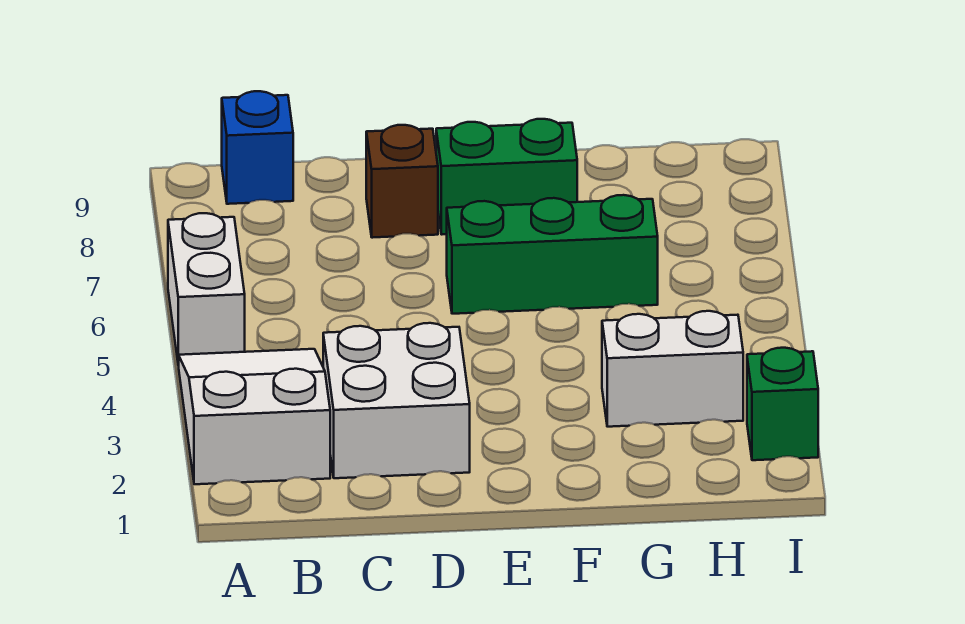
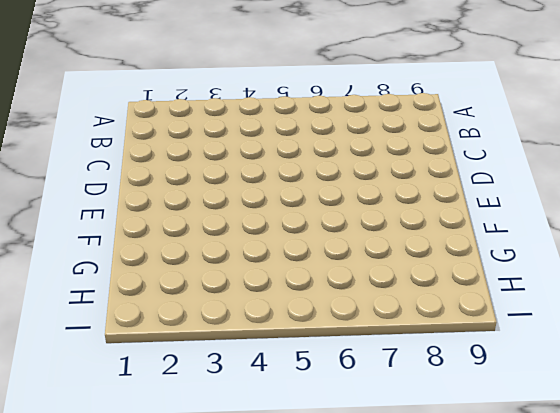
none -> white slope A2:B4 level 1 top 2
none -> white brick A5:A6 level 1

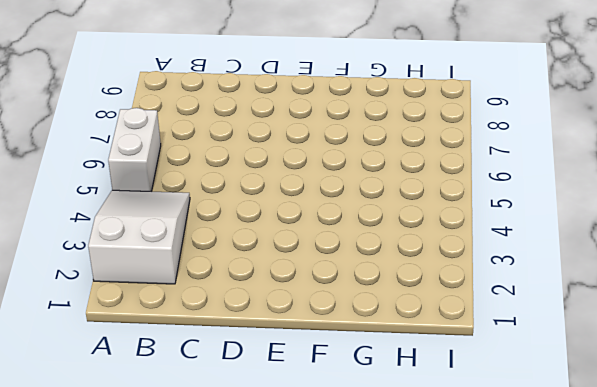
none -> blue brick B9 level 1
none -> white brick C2:D3 level 1

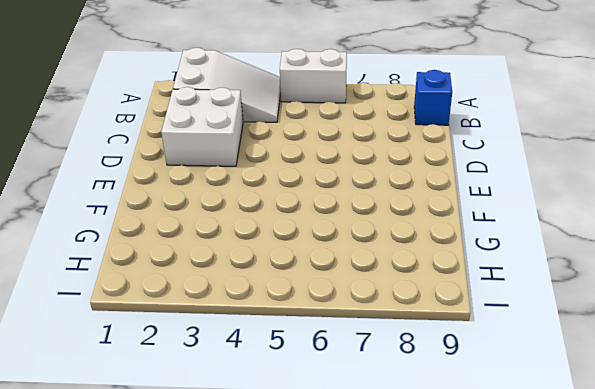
none -> brown brick D8 level 1
none -> green brick E6:G6 level 1

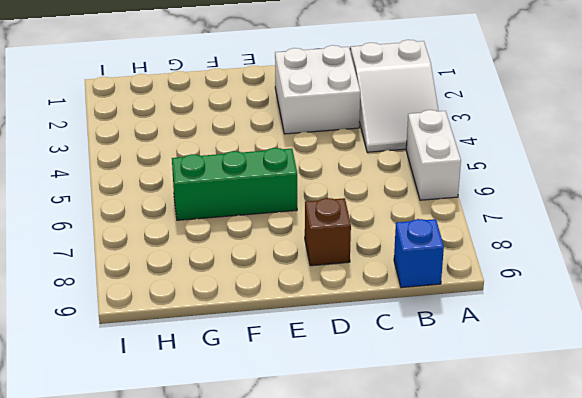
none -> green brick E8:F8 level 1
none -> white brick G3:H3 level 1

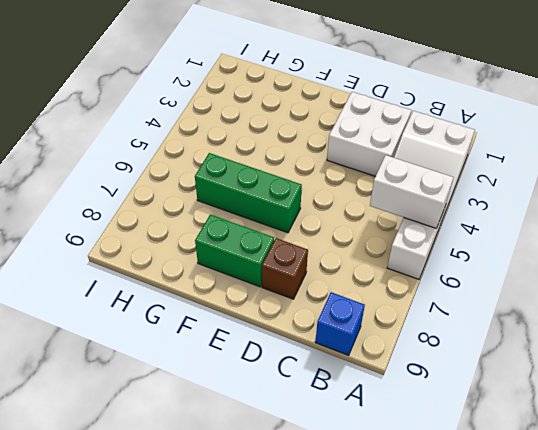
white brick A5:B5 level 2 -> white brick G3:H3 level 1
none -> green brick I2 level 1

